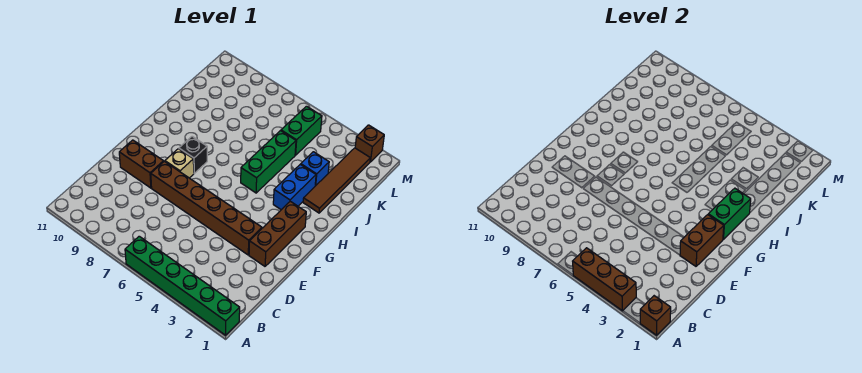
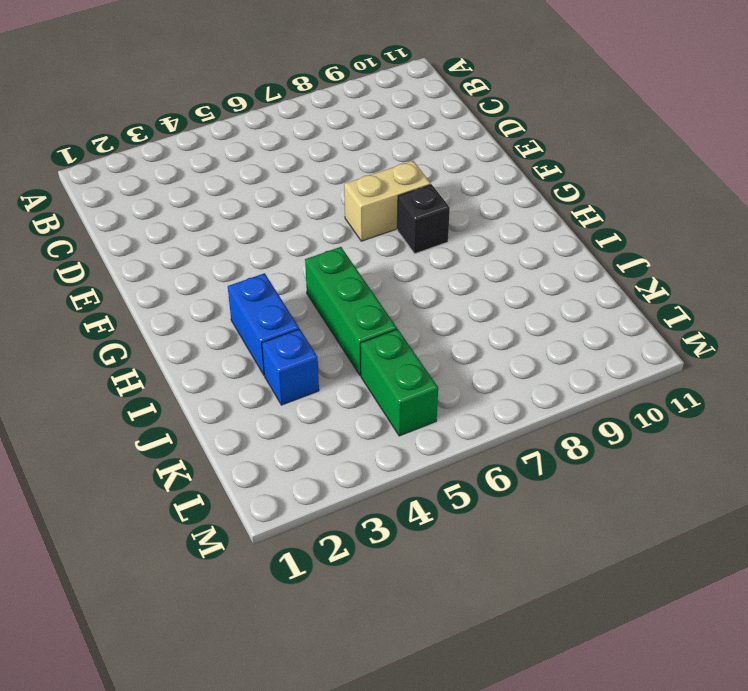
tan brick F7:F8 level 1 -> tan brick F8 level 1
none -> green brick A1:A6 level 1
none -> brown brick E2:G2 level 1
none -> brown brick E3:E8 level 1

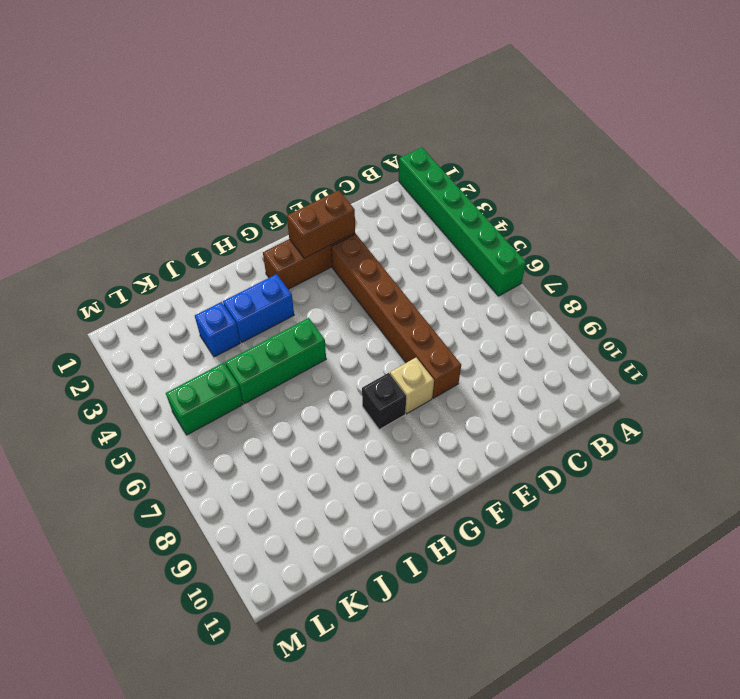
none -> brown brick E9:E10 level 1
none -> brown tile I2:L2 level 1
none -> brown brick M2 level 1

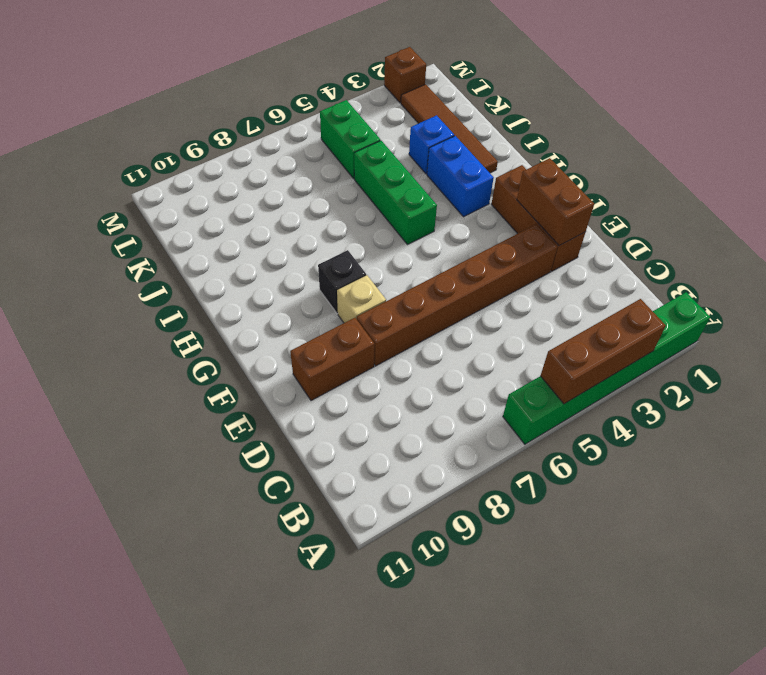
none -> brown brick A1 level 2
none -> green brick G2:H2 level 2

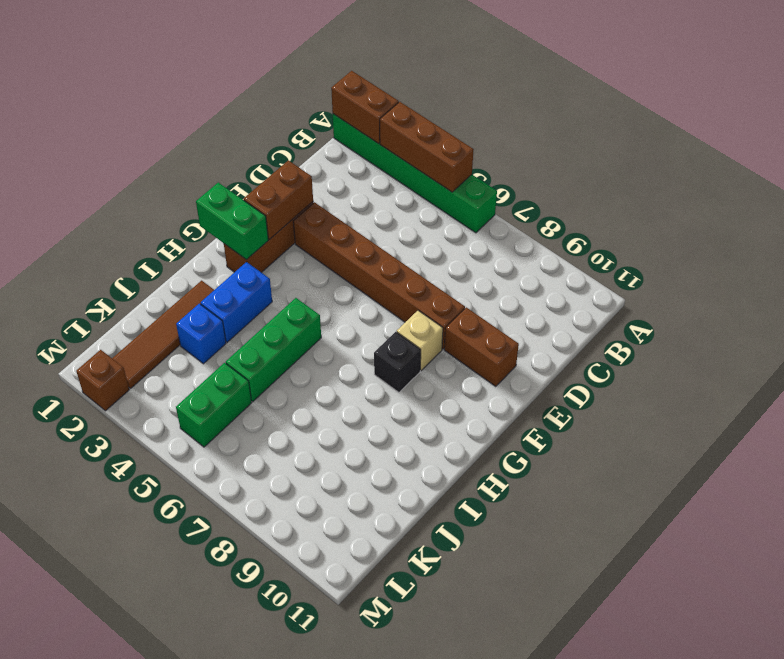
brown brick A1:A2 level 2 -> brown brick A1 level 2
green brick G1:G2 level 2 -> green brick G2:H2 level 2

